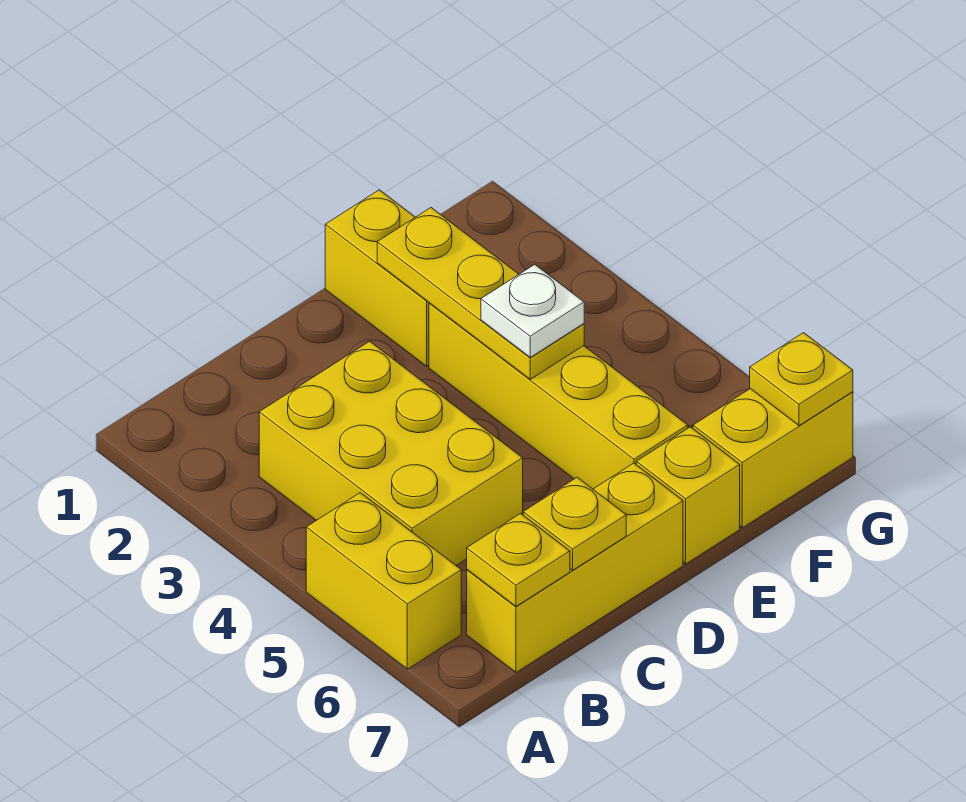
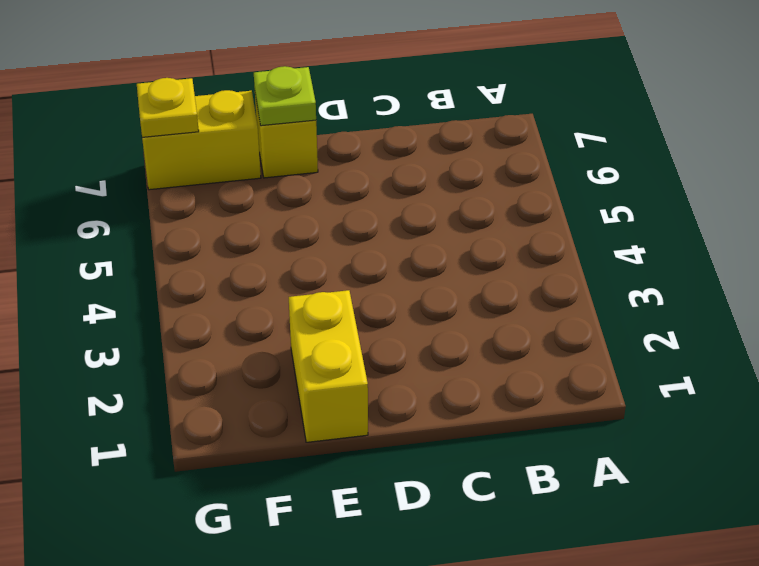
lime plate E7 level 2 -> none
none -> yellow brick A5:A6 level 1
none -> yellow brick B3:C5 level 1
none -> yellow brick B7:D7 level 1

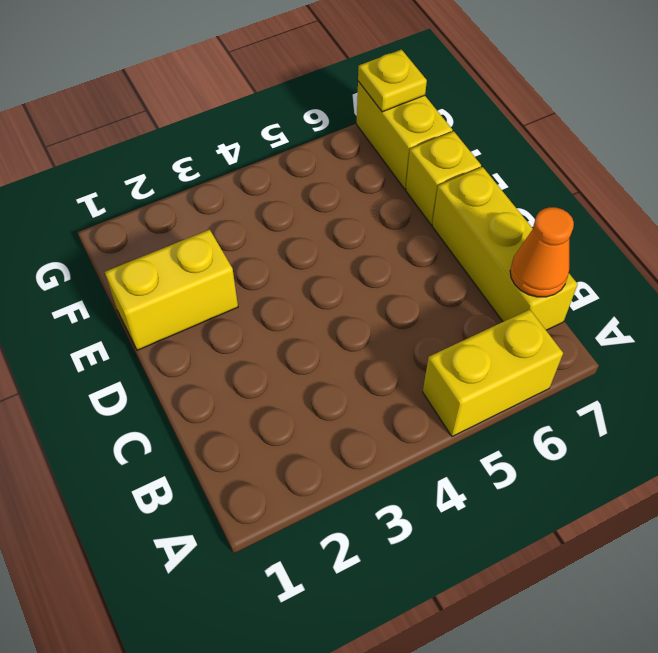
orange cone B7 level 2 -> yellow plate B7 level 2
none -> yellow brick B3:C5 level 1
none -> yellow brick E3:E6 level 1
none -> yellow plate C7 level 2

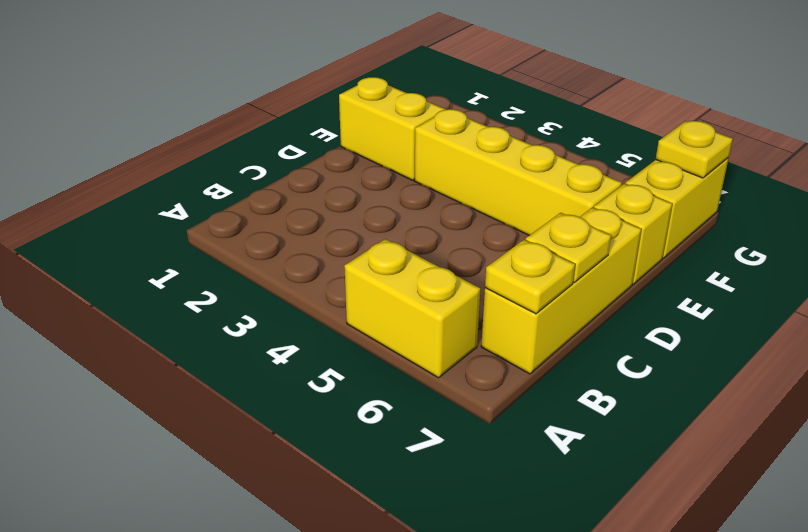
none -> yellow brick B3:C5 level 1
none -> yellow plate E2:E4 level 2
none -> white plate E4 level 3

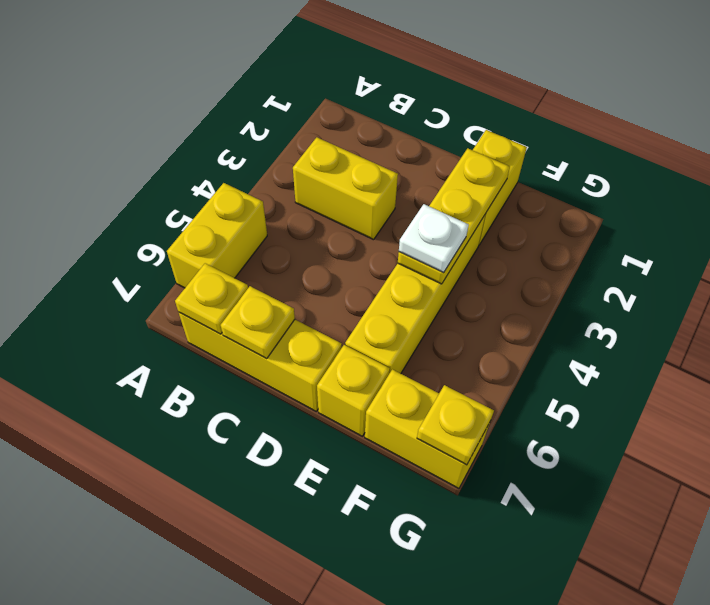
yellow brick B3:C3 level 1 -> yellow brick B3:C5 level 1

